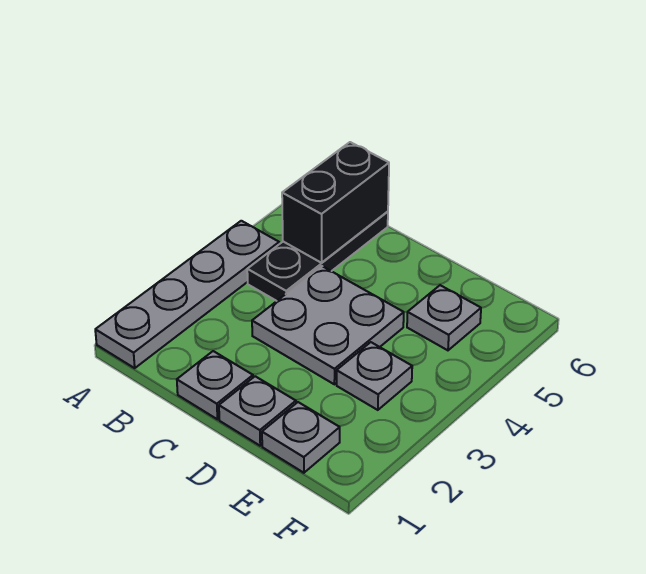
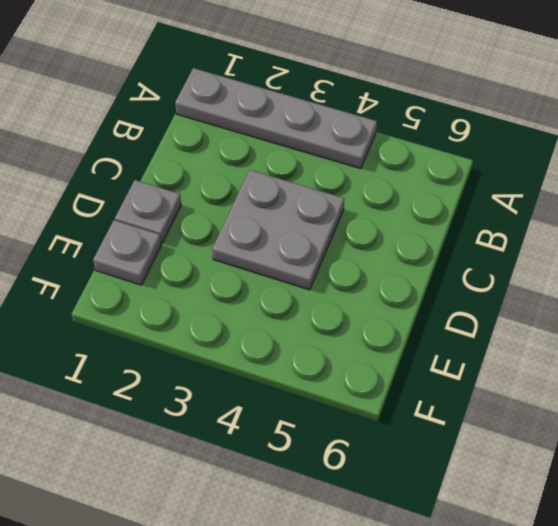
none -> black plate B4:B6 level 1
none -> grey plate C1 level 1

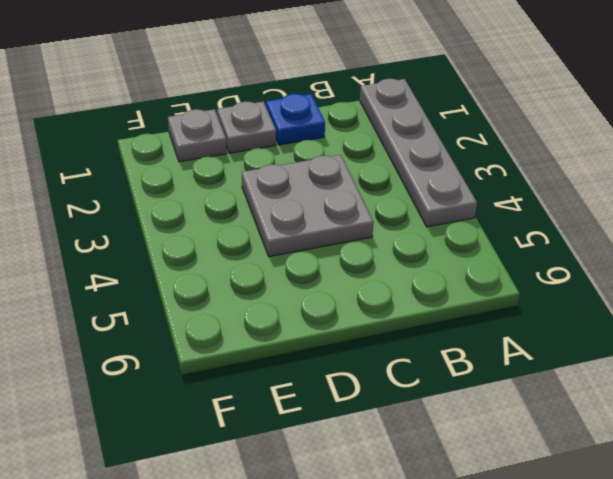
blue plate C1 level 1 -> grey plate C1 level 1
none -> black plate B4:B6 level 1
none -> grey plate E3 level 1

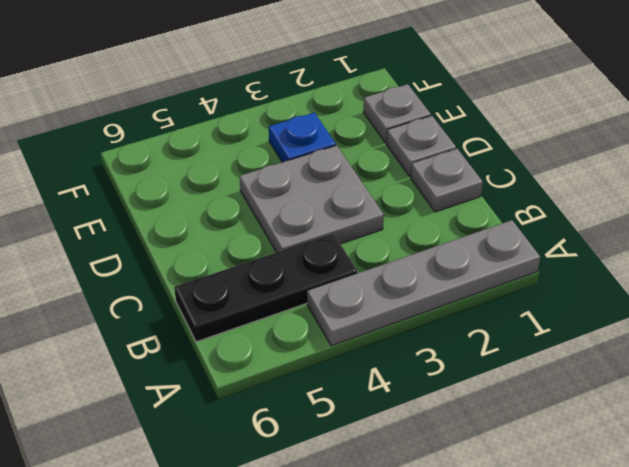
blue plate E3 level 1 -> grey plate E3 level 1
none -> grey plate E5 level 1
none -> black brick B5:B6 level 2

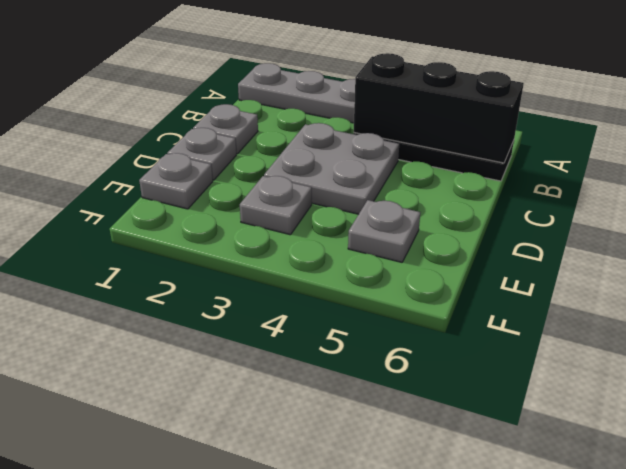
black brick B4:B6 level 2 -> black brick B5:B6 level 2

